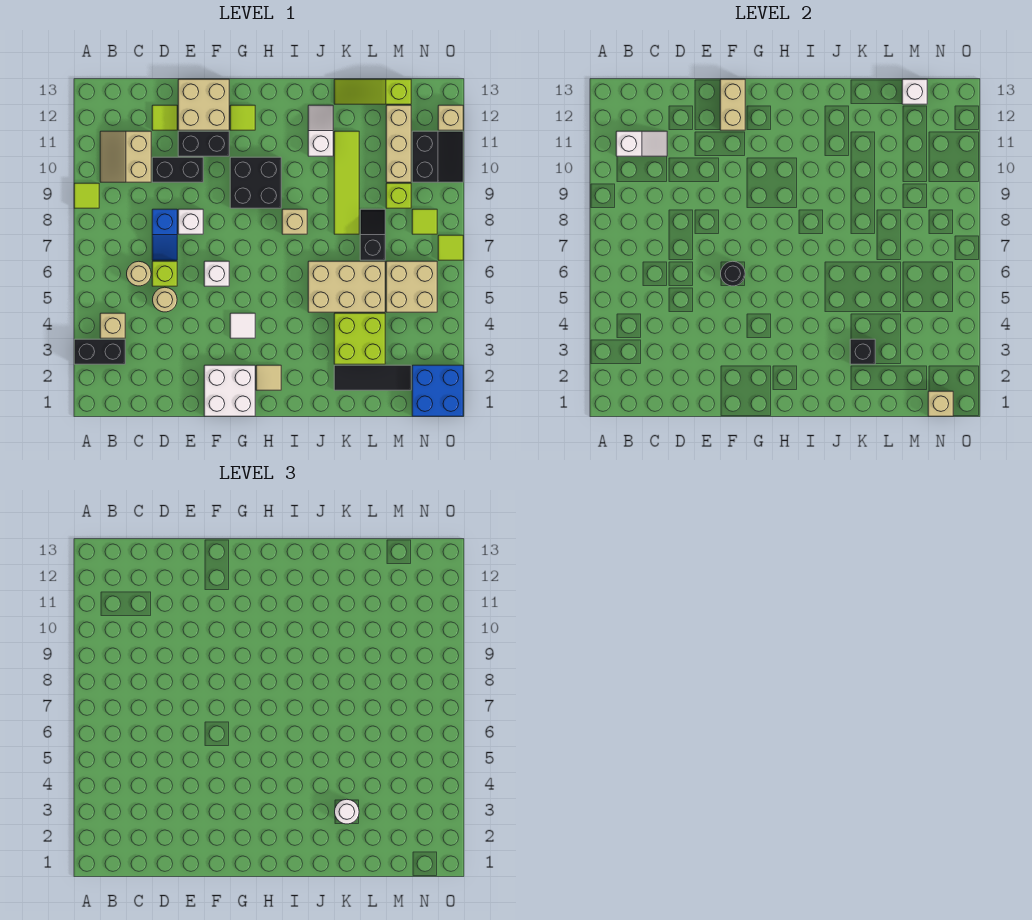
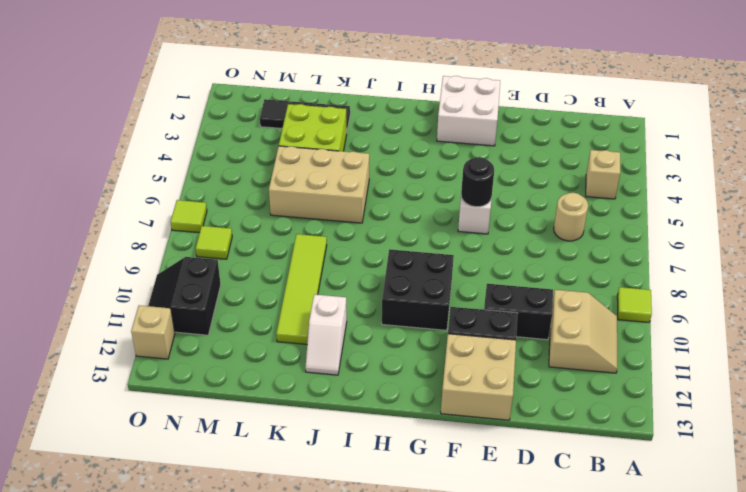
none -> black brick A3:B3 level 1
none -> tan round brick D5 level 1
none -> lime brick D6 level 1
none -> blue slope D7:D8 level 1 top 8

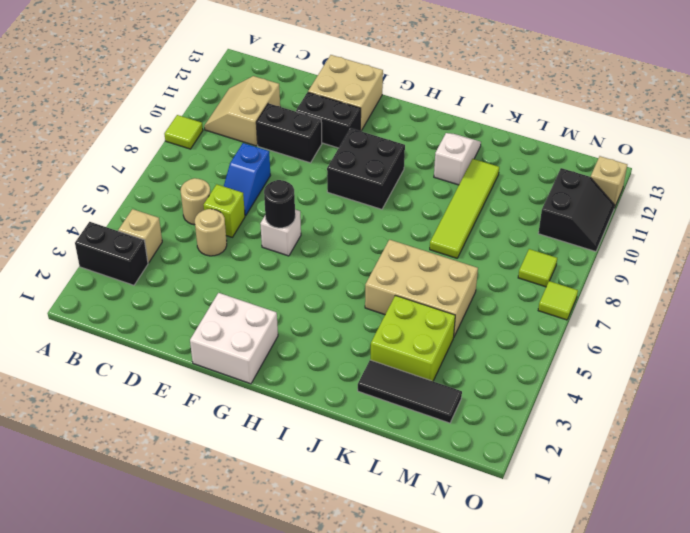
none -> lime tile D12 level 1
none -> white brick E8 level 1
none -> white tile G4 level 1
none -> lime tile G12 level 1

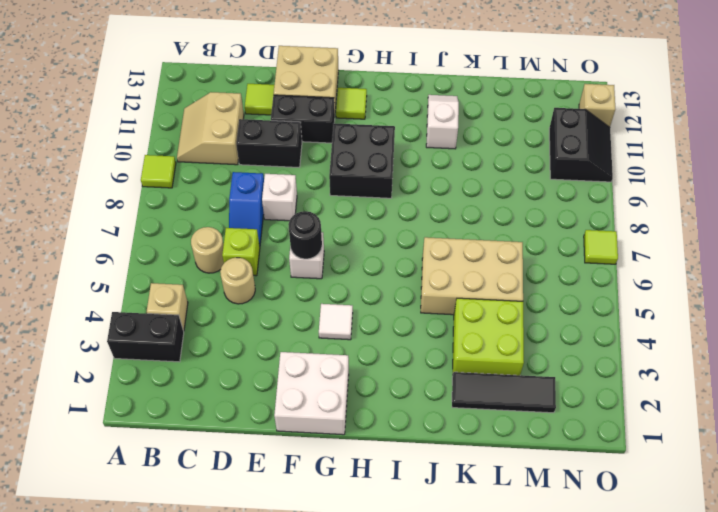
none -> tan tile H2 level 1
none -> tan brick I8 level 1
none -> lime tile K8:K11 level 1
none -> lime slope K13:M13 level 1 top M

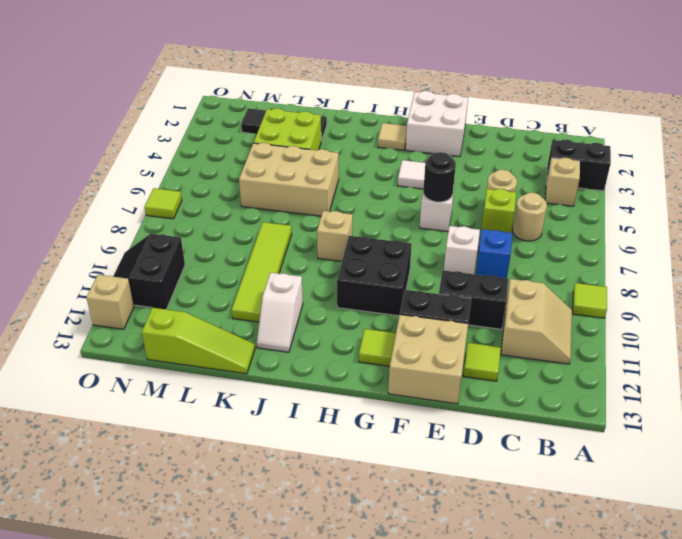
none -> black slope L7:L8 level 1 top 7
none -> tan brick M5:N6 level 1
none -> lime brick M9 level 1
none -> tan brick M10:M12 level 1

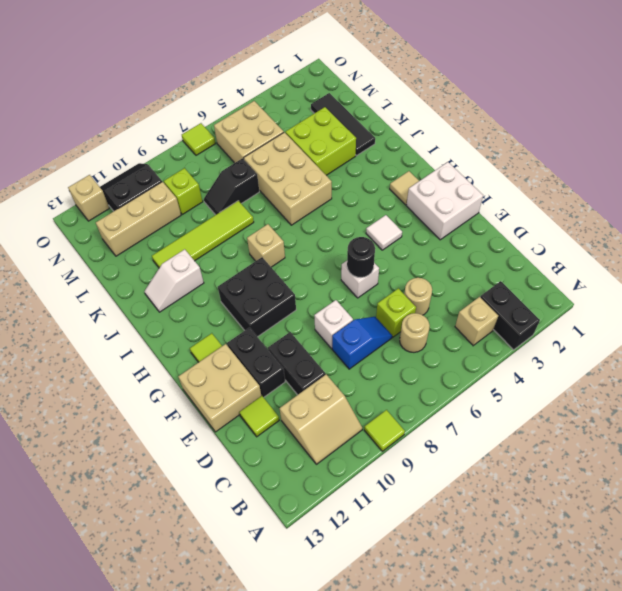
none -> lime slope K13:M13 level 1 top M
none -> blue brick N1:O2 level 1
none -> lime tile N8 level 1
none -> white slope B11:C11 level 2 top B

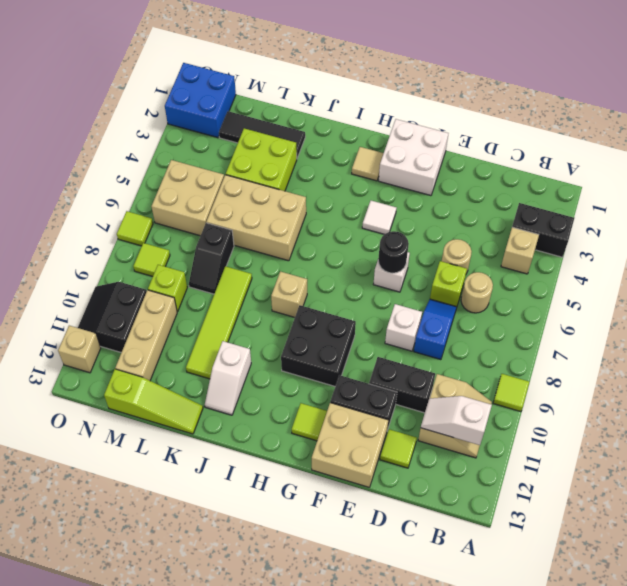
none -> tan brick F12:F13 level 2
none -> black brick K3 level 2
none -> white brick M13 level 2
none -> tan brick N1 level 2

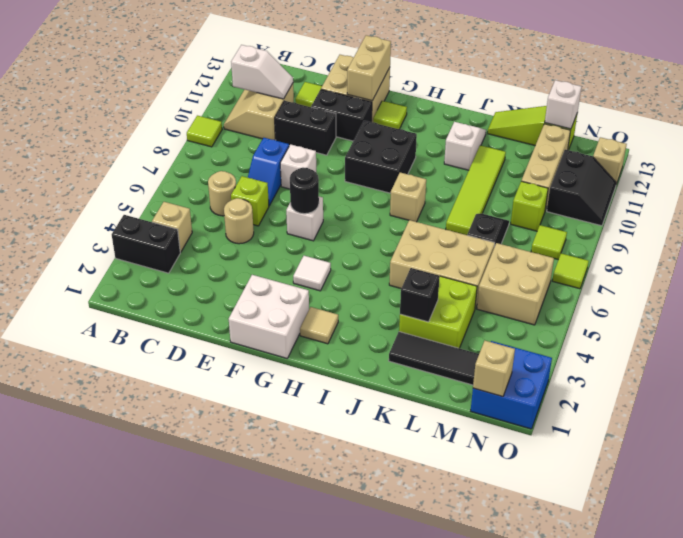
none -> white round brick K3 level 3

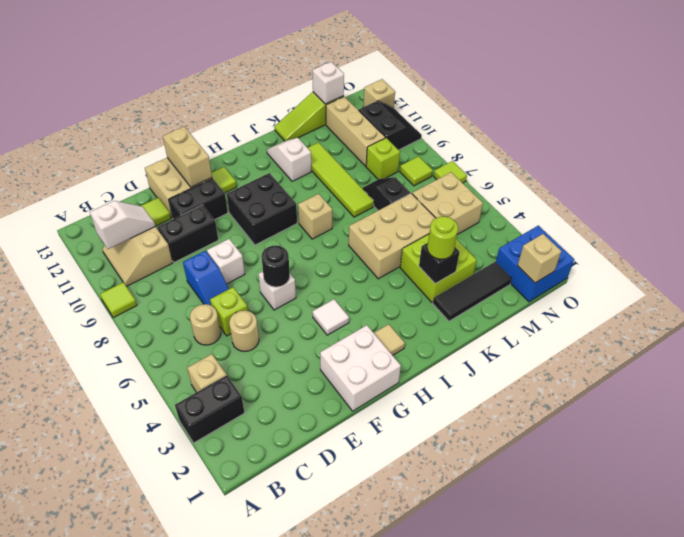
lime round brick K3 level 3 -> white round brick K3 level 3

